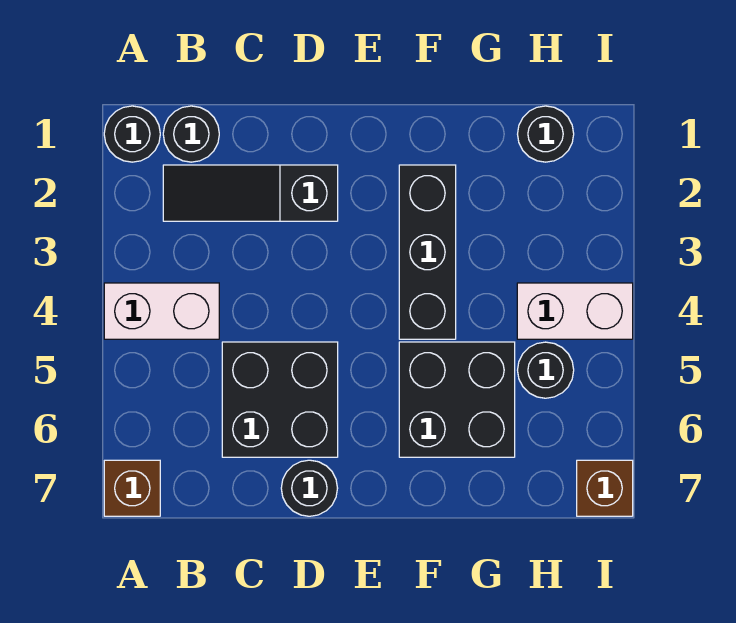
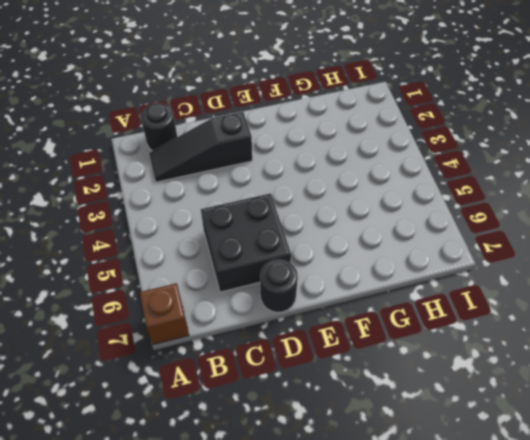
none -> black round brick A1 level 1
none -> white brick A4:B4 level 1
none -> black brick F2:F4 level 1

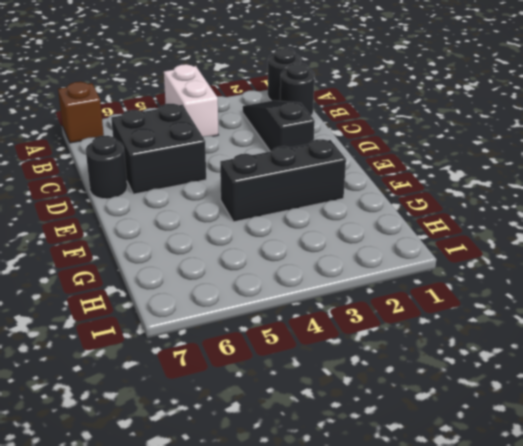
none -> black brick F5:G6 level 1
none -> black round brick H1 level 1
none -> white brick H4:I4 level 1

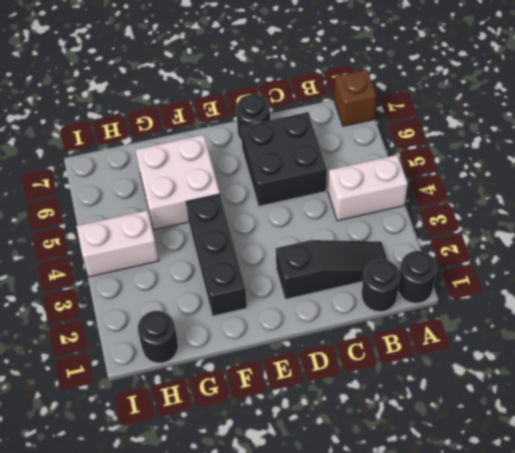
white brick F5:G6 level 1 -> black brick F5:G6 level 1
none -> black round brick H5 level 1
none -> brown brick I7 level 1

